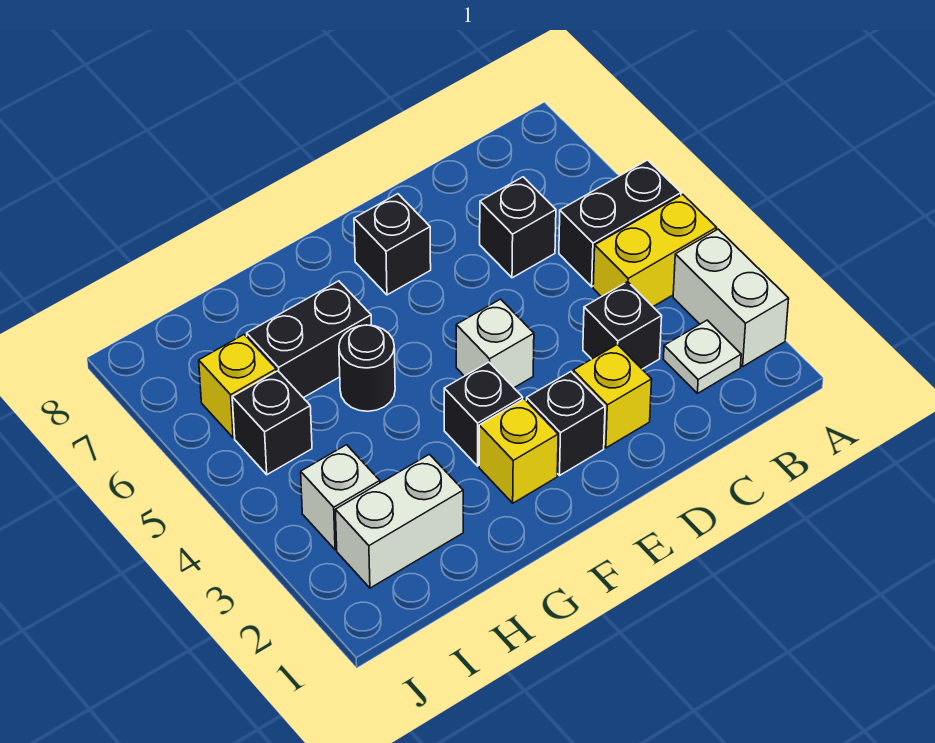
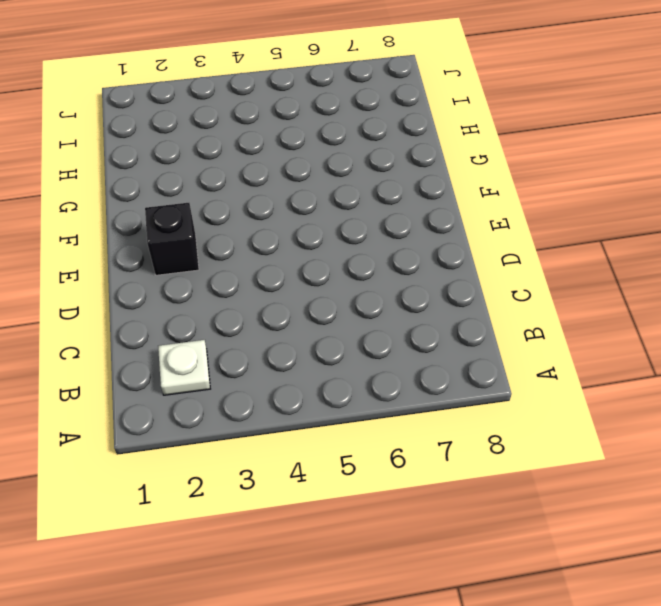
none -> white brick A2:A3 level 1
none -> yellow brick A4:B4 level 1
none -> black brick A5:B5 level 1

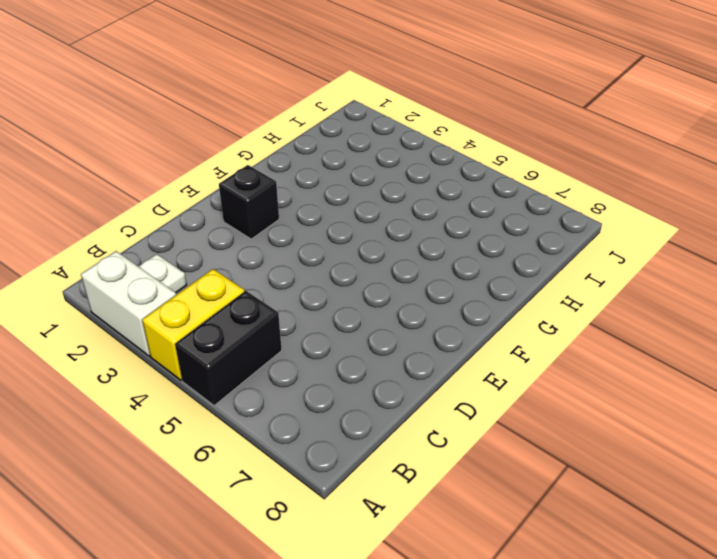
none -> black brick C3 level 1
none -> black brick C6 level 1
none -> yellow brick D2 level 1

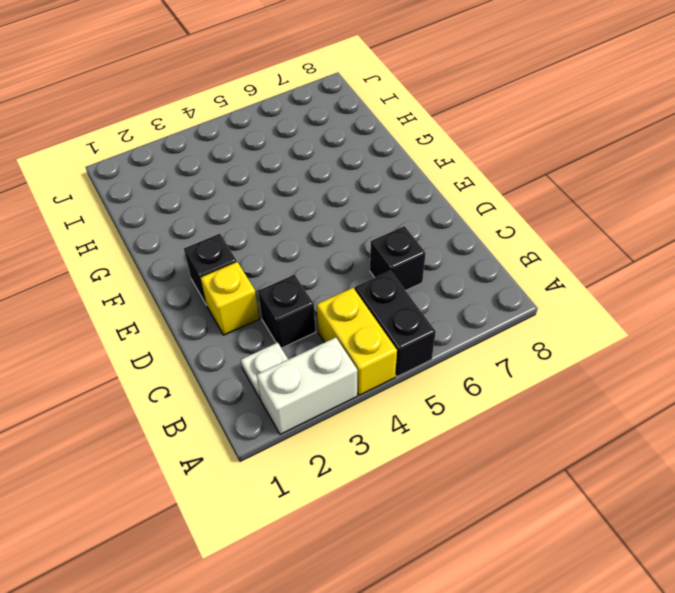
none -> white brick E4 level 1
none -> black brick E7 level 1
none -> yellow brick F2 level 1

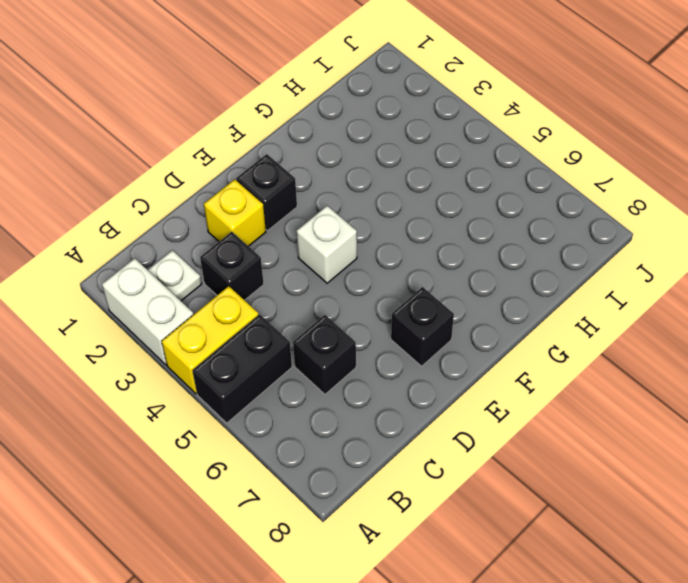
none -> yellow brick F2 level 1
none -> black brick F3 level 1
none -> black round brick G5 level 1

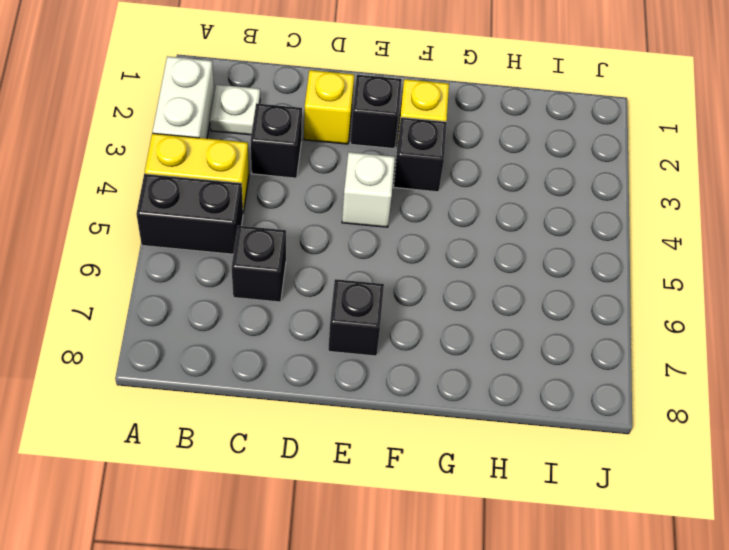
none -> black round brick G5 level 1
none -> black brick G6:H6 level 1
none -> white brick H2:I2 level 1

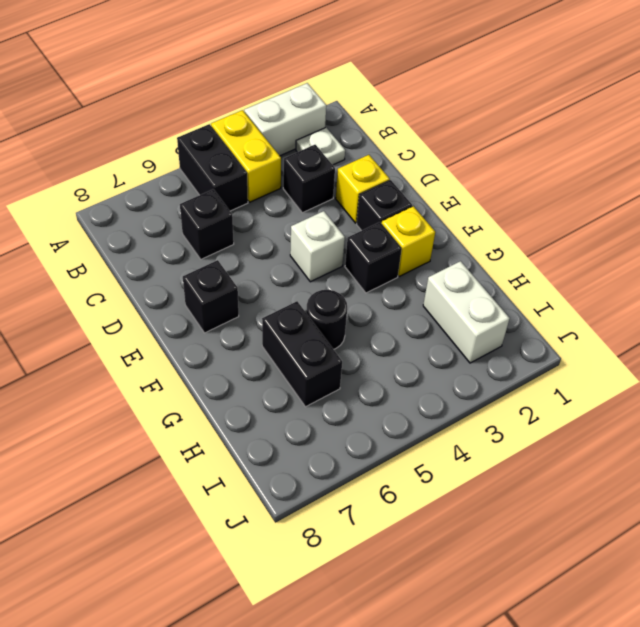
none -> white brick I3 level 1
none -> black brick I5 level 1
none -> yellow brick I6 level 1

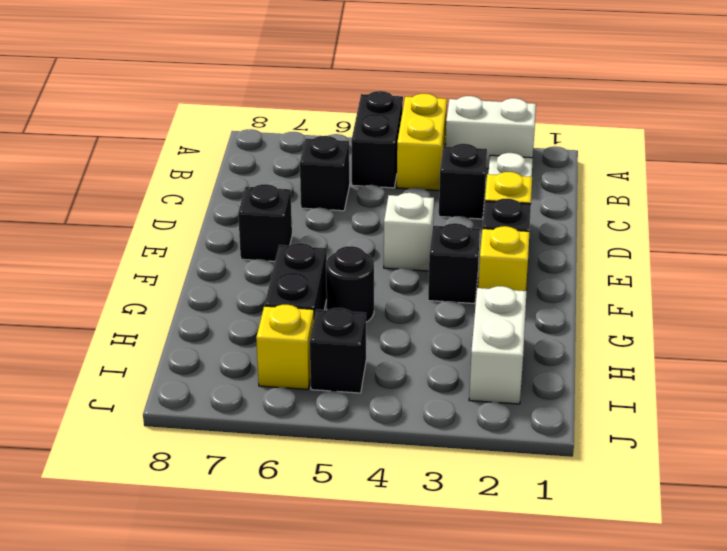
none -> white brick I3 level 1

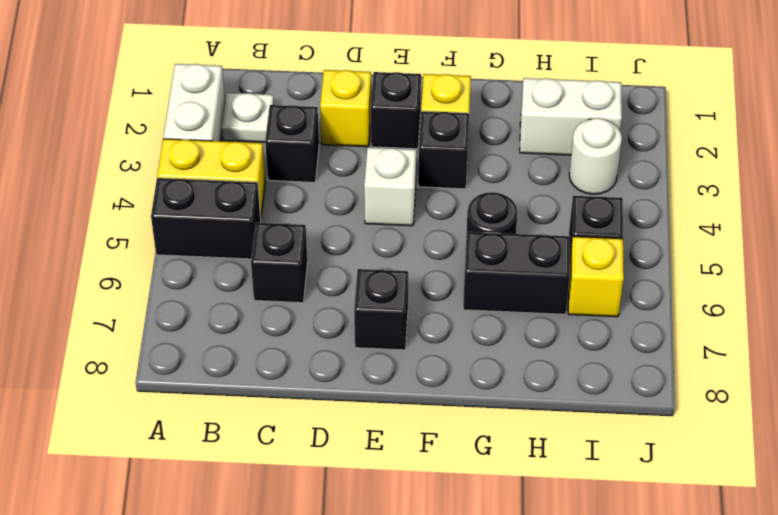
white round brick I3 level 1 -> white brick I3 level 1

